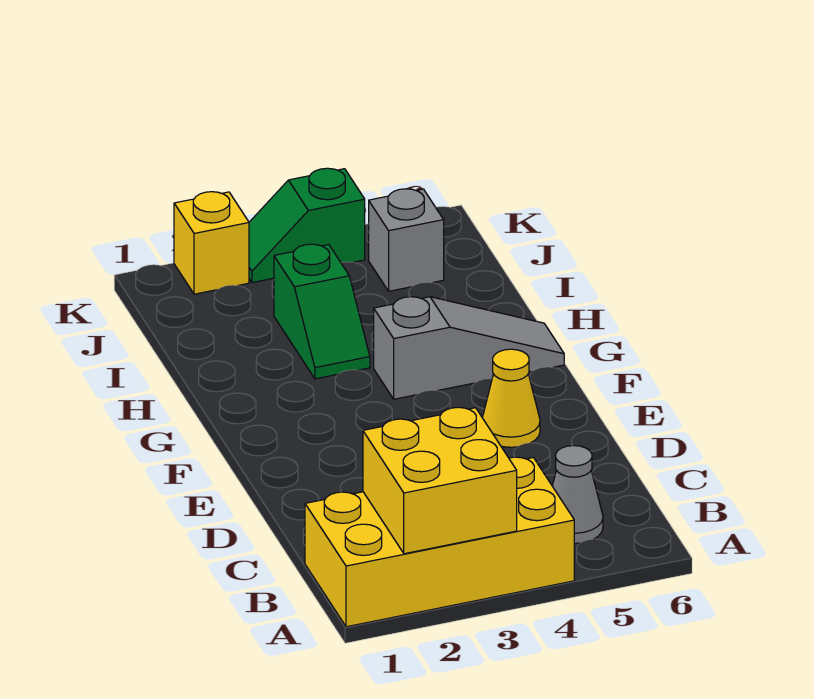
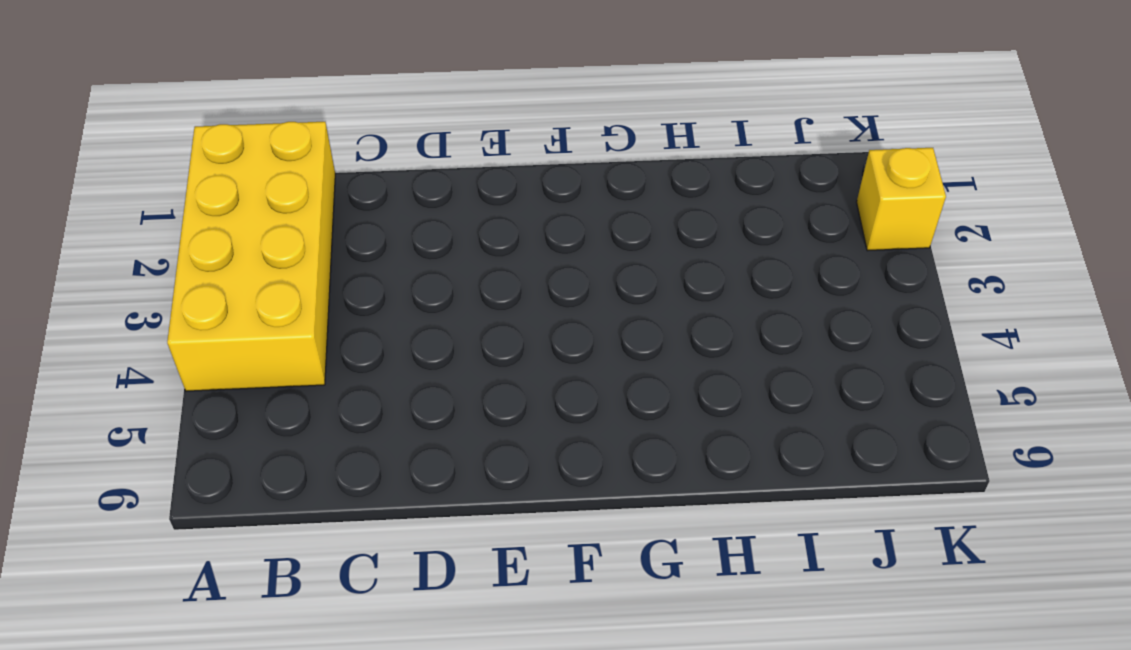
none -> grey cone B5 level 1
none -> yellow cone E5 level 1

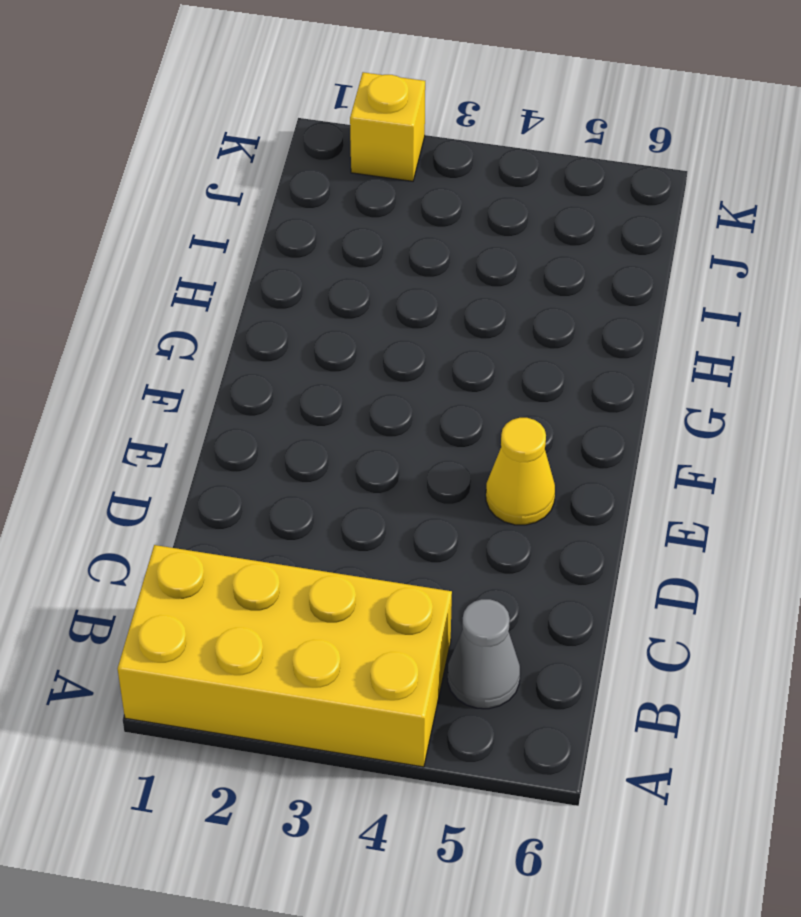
none -> grey slope G4:G6 level 1 top 4
none -> green slope H3:I3 level 1 top I

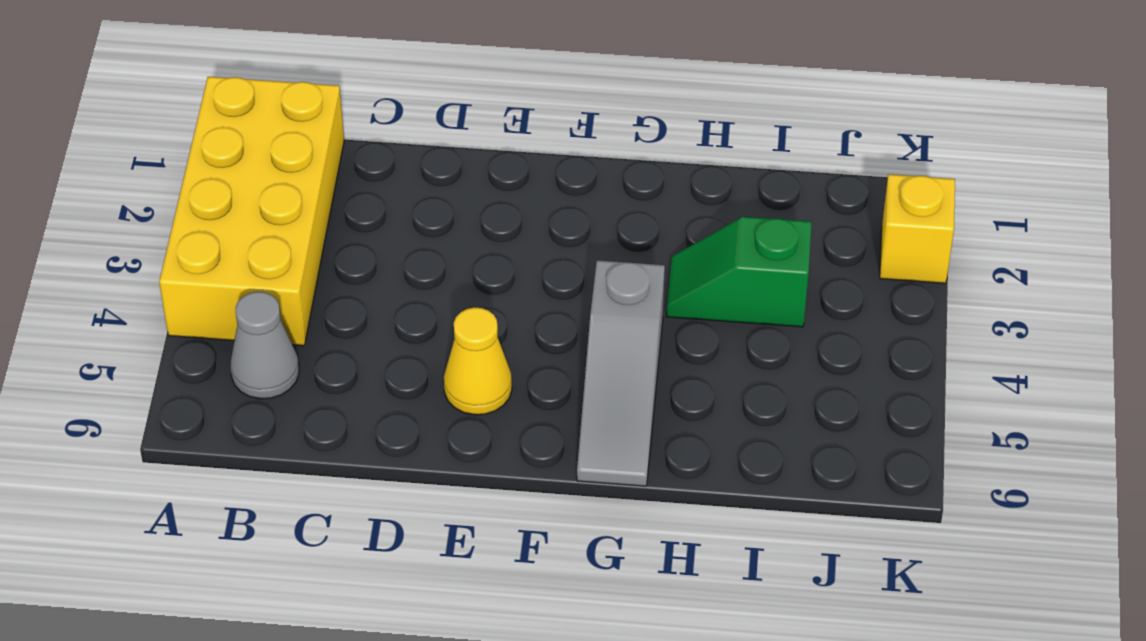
none -> grey brick J5 level 1
none -> green slope K3:K4 level 1 top 4

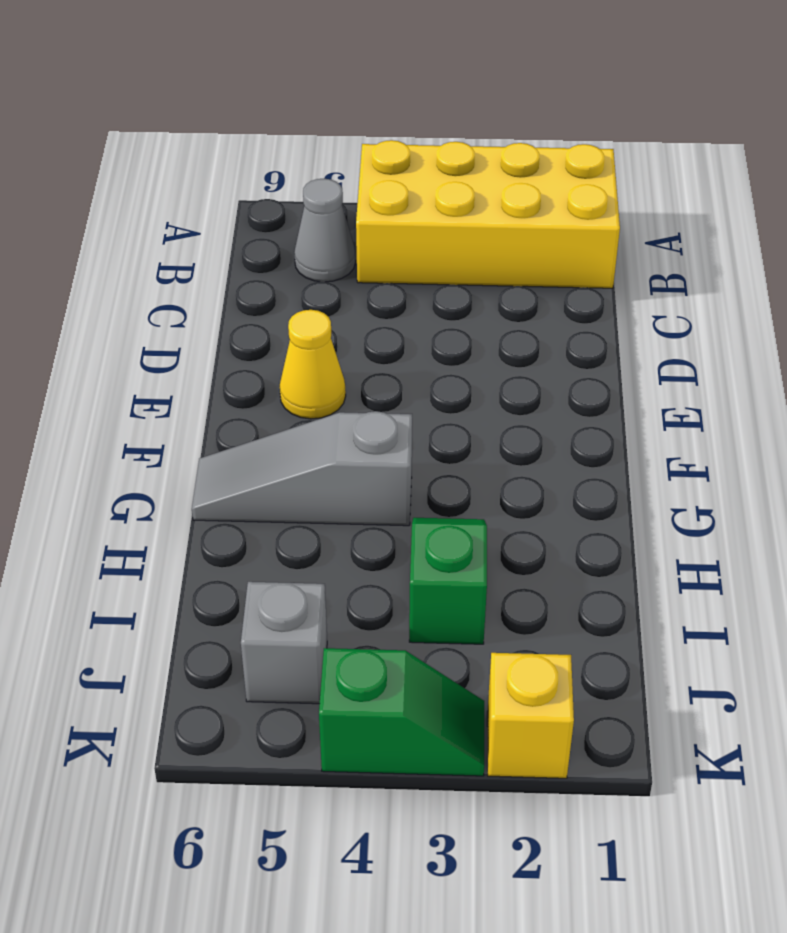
none -> yellow brick A2:B3 level 2

